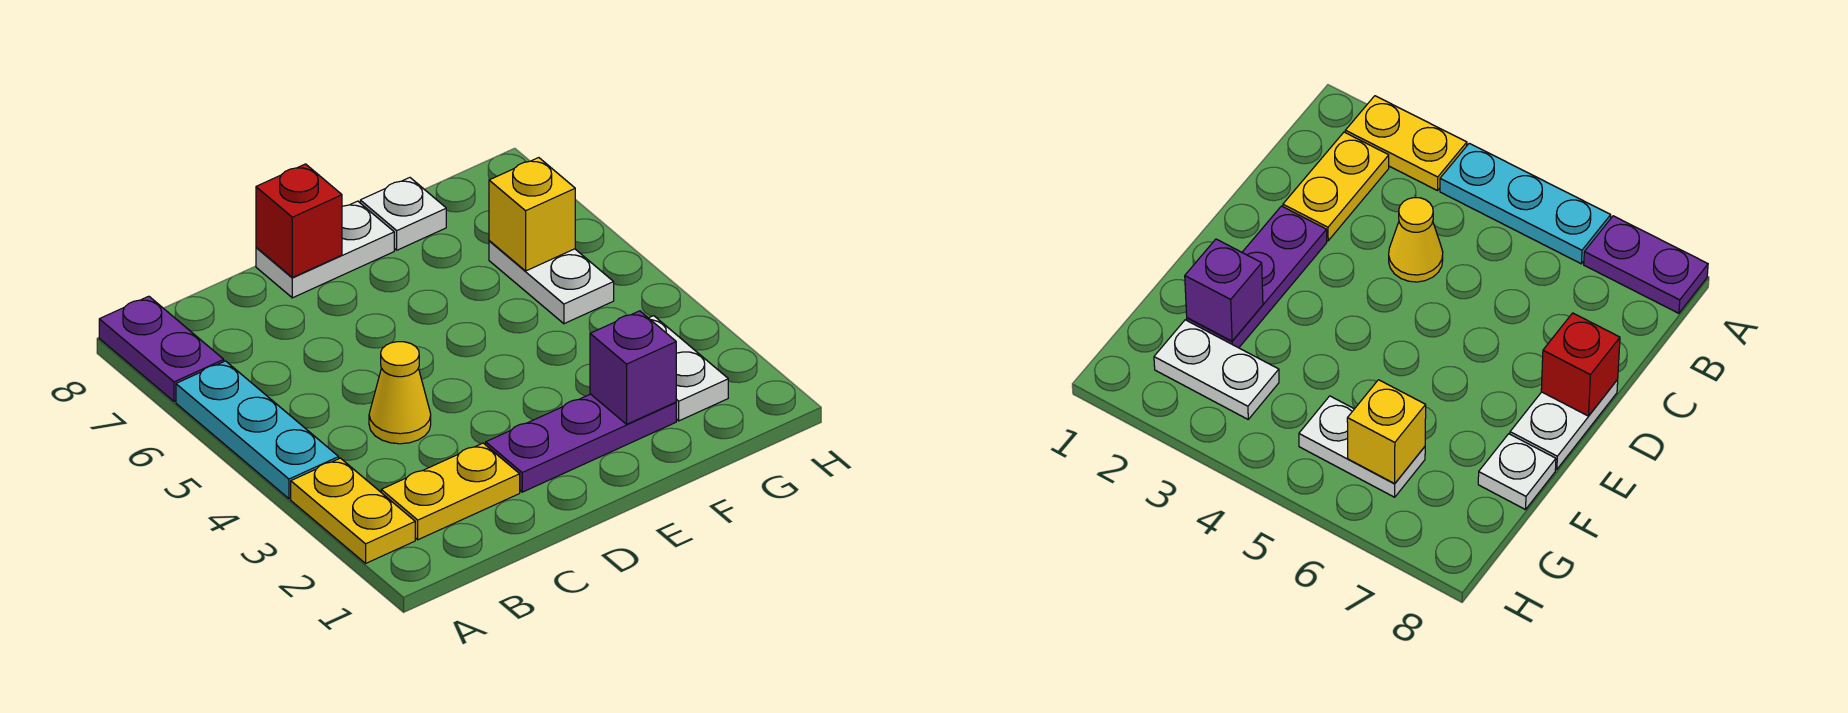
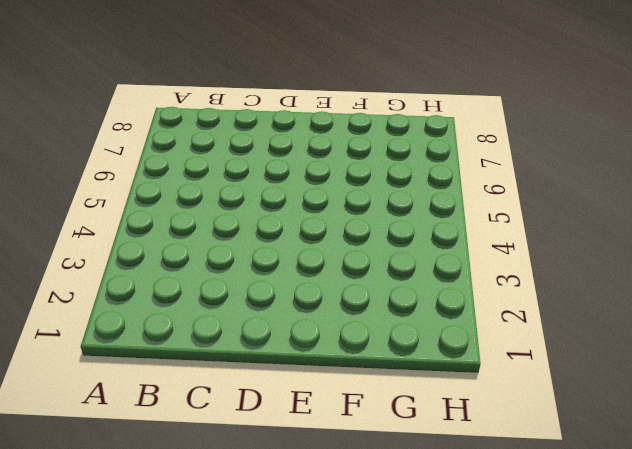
none -> yellow plate A2:A3 level 1
none -> cyan plate A4:A6 level 1
none -> purple plate A7:A8 level 1

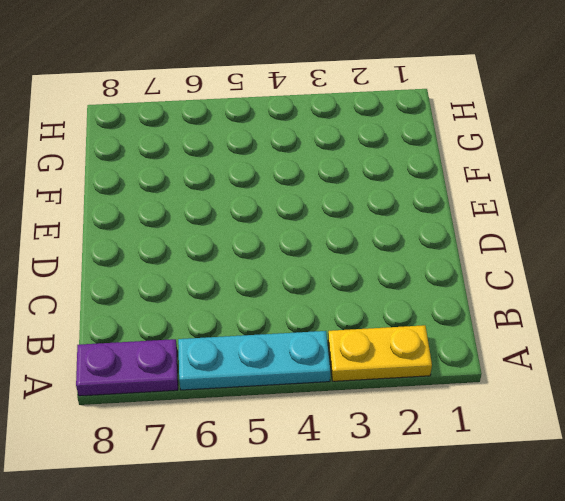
none -> yellow plate B2:C2 level 1
none -> yellow cone C4 level 1
none -> purple plate D2:F2 level 1

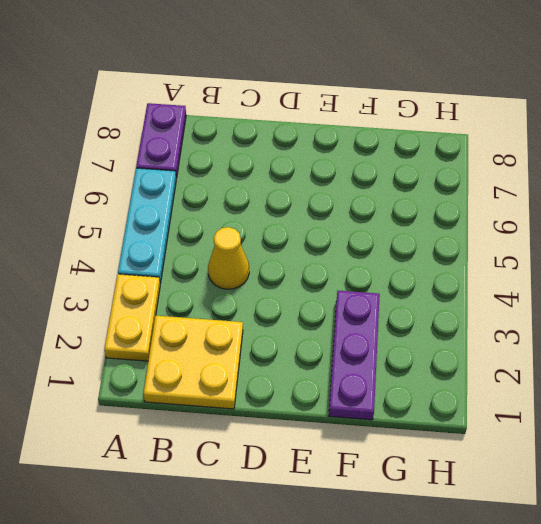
yellow plate B1:C2 level 1 -> yellow plate B2:C2 level 1
purple plate F1:F3 level 1 -> purple plate D2:F2 level 1
none -> white plate D8:E8 level 1
none -> white plate F8 level 1
none -> white plate G2:G3 level 1

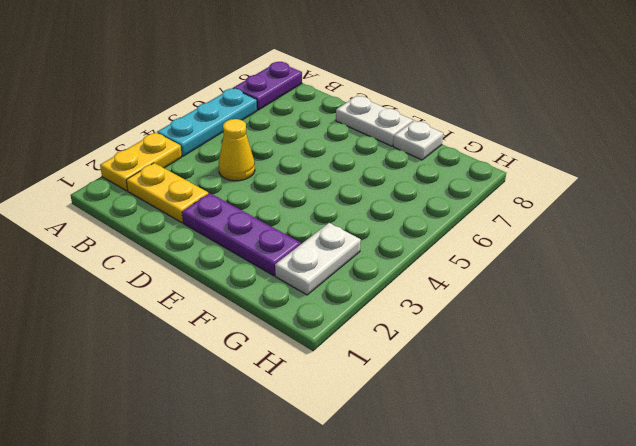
none -> white plate G5:G6 level 1
none -> red brick D8 level 2
none -> purple brick F2 level 2

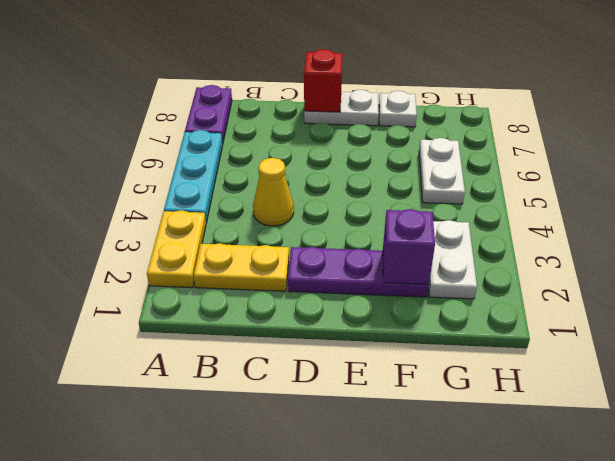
none -> yellow brick G6 level 2

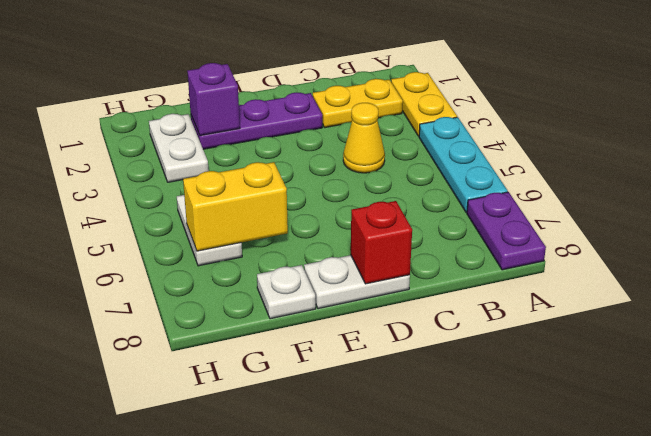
yellow brick F6:G6 level 2 -> yellow brick G6 level 2

